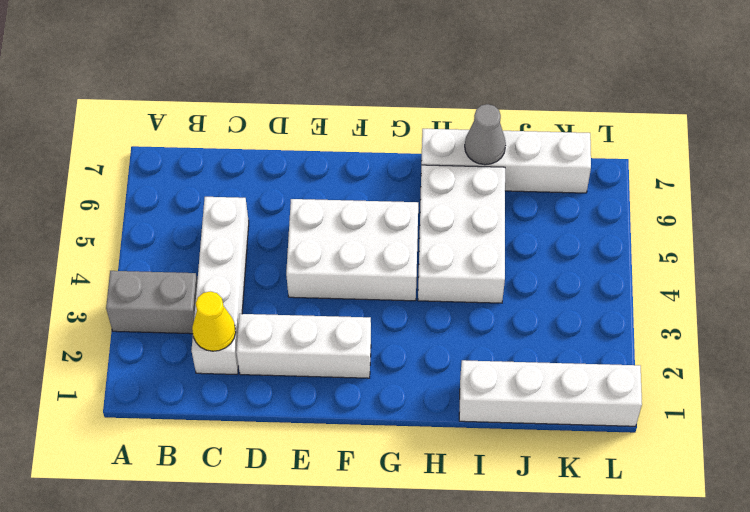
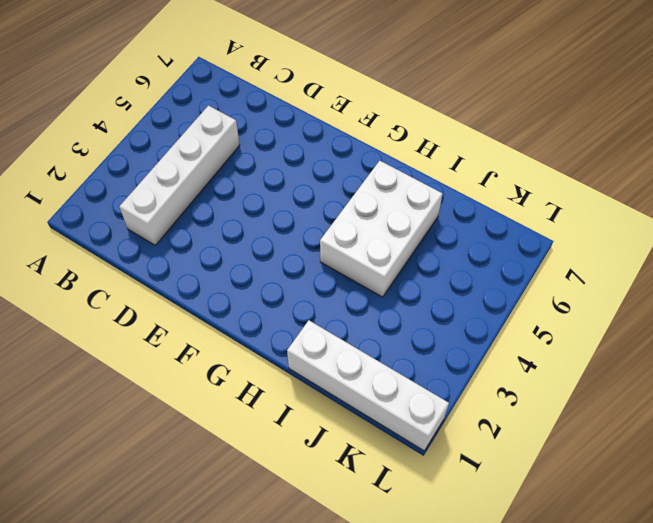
none -> grey brick A3:B3 level 1
none -> white brick D2:F2 level 1

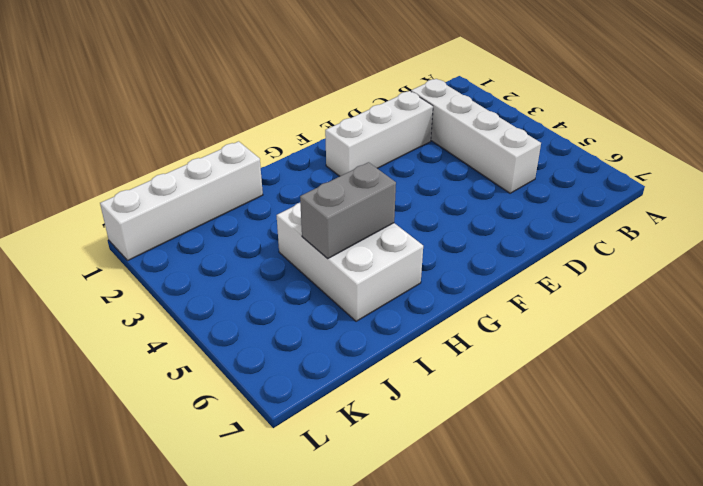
grey brick H5:I5 level 2 -> grey brick A3:B3 level 1
none -> white brick E4:G5 level 1
none -> white brick H7:K7 level 1

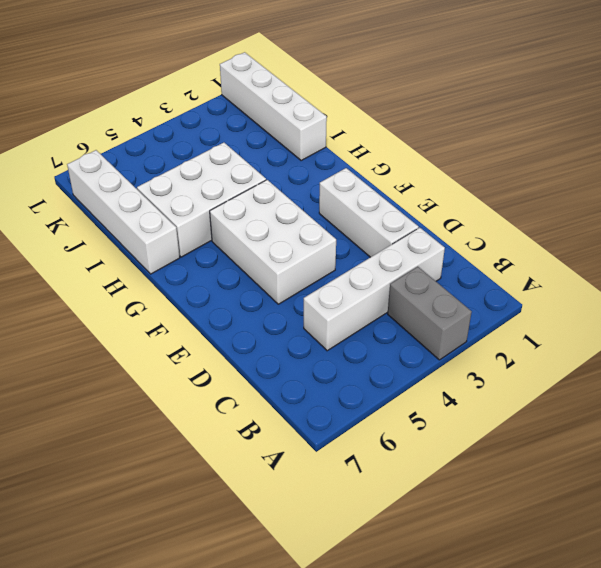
none -> yellow cone C2 level 2
none -> grey cone I7 level 2

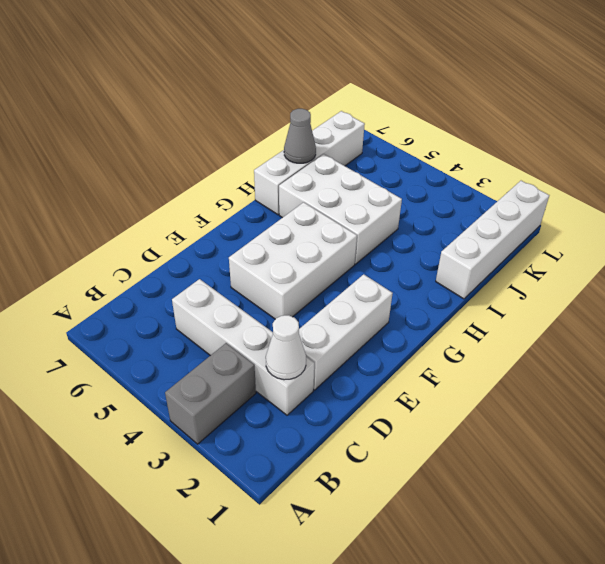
white cone C2 level 2 -> yellow cone C2 level 2

